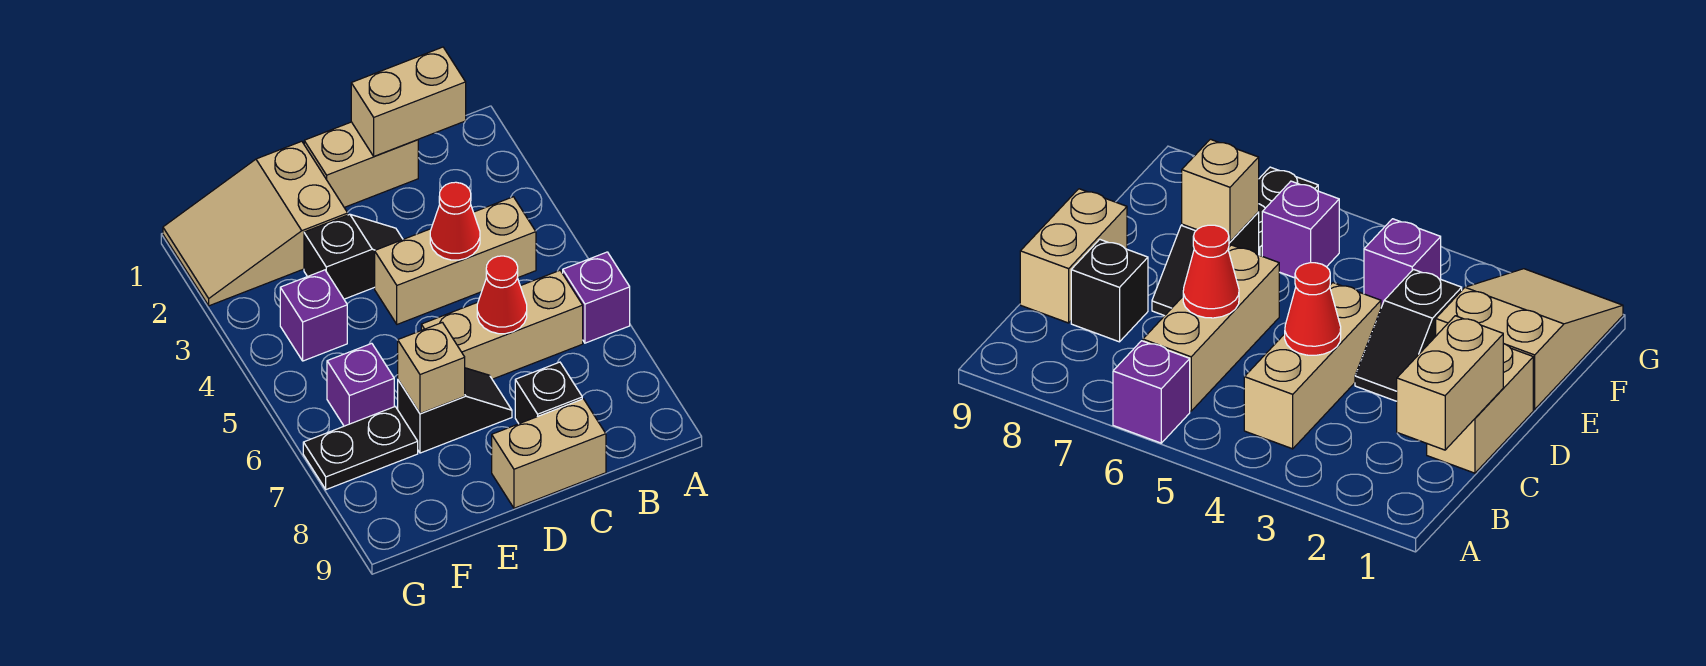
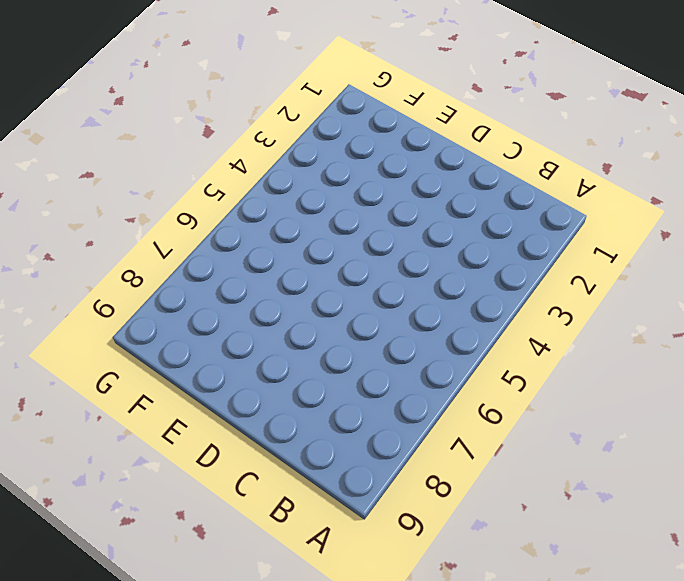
none -> purple brick A6 level 1
none -> tan brick B4:D4 level 1
none -> tan brick B6:D6 level 1

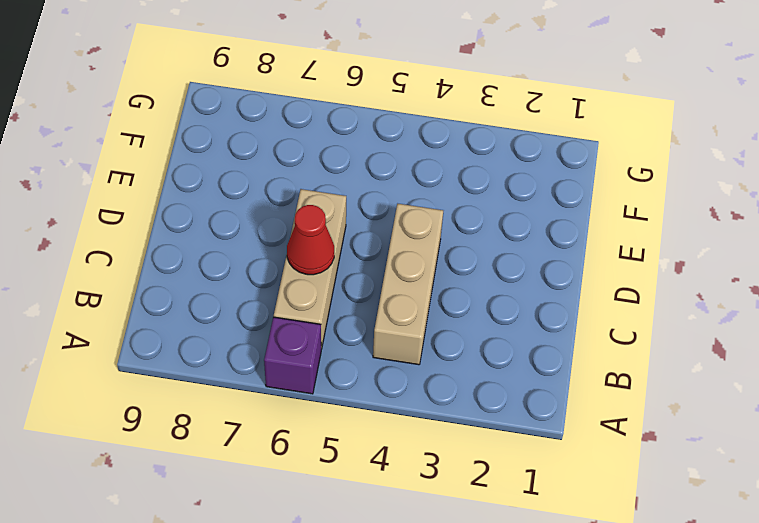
none -> tan brick C1:D1 level 1
none -> black brick C8 level 1
none -> tan brick C9:D9 level 1

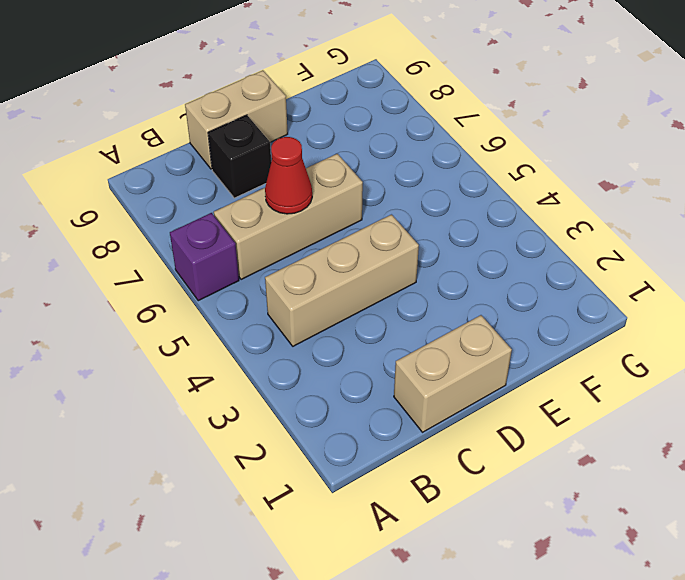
none -> black slope D3:E3 level 1 top E
none -> black slope D7:E7 level 1 top E
none -> tan slope E1:G2 level 1 top E

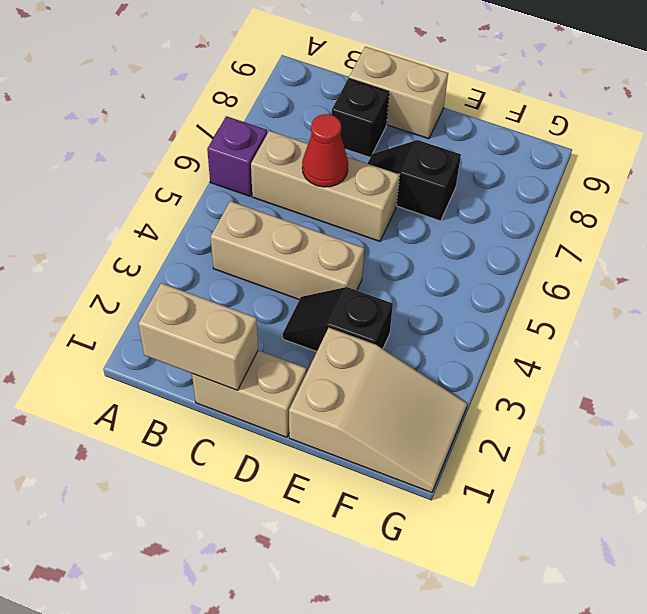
none -> purple brick F4 level 1
none -> purple brick F6 level 1
none -> black plate F7:G7 level 1

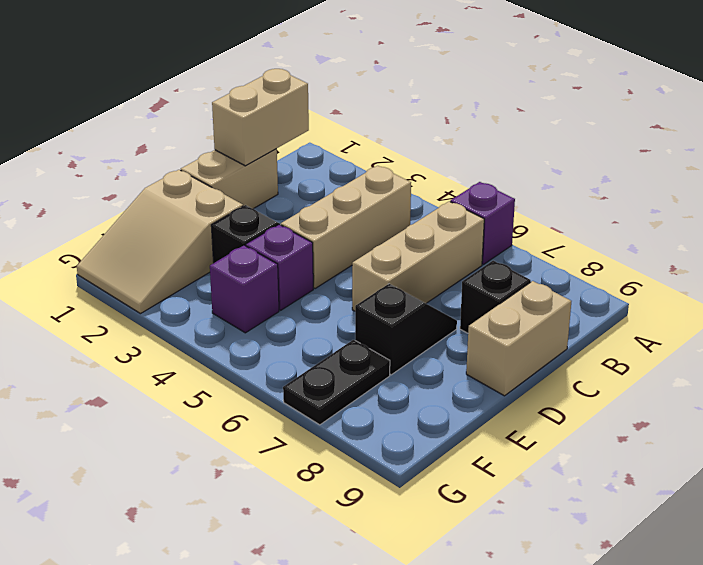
purple brick E4 level 1 -> purple brick F6 level 1
none -> red cone C4 level 2
none -> red cone C6 level 2
none -> tan brick E7 level 2

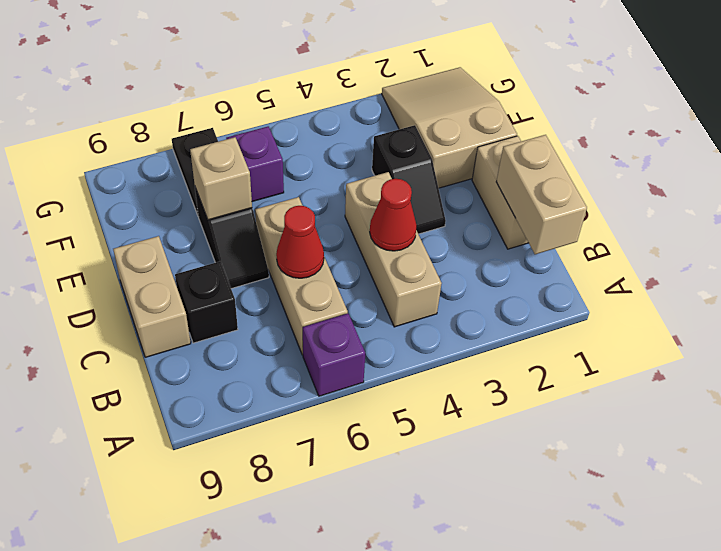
none -> purple brick F4 level 1

